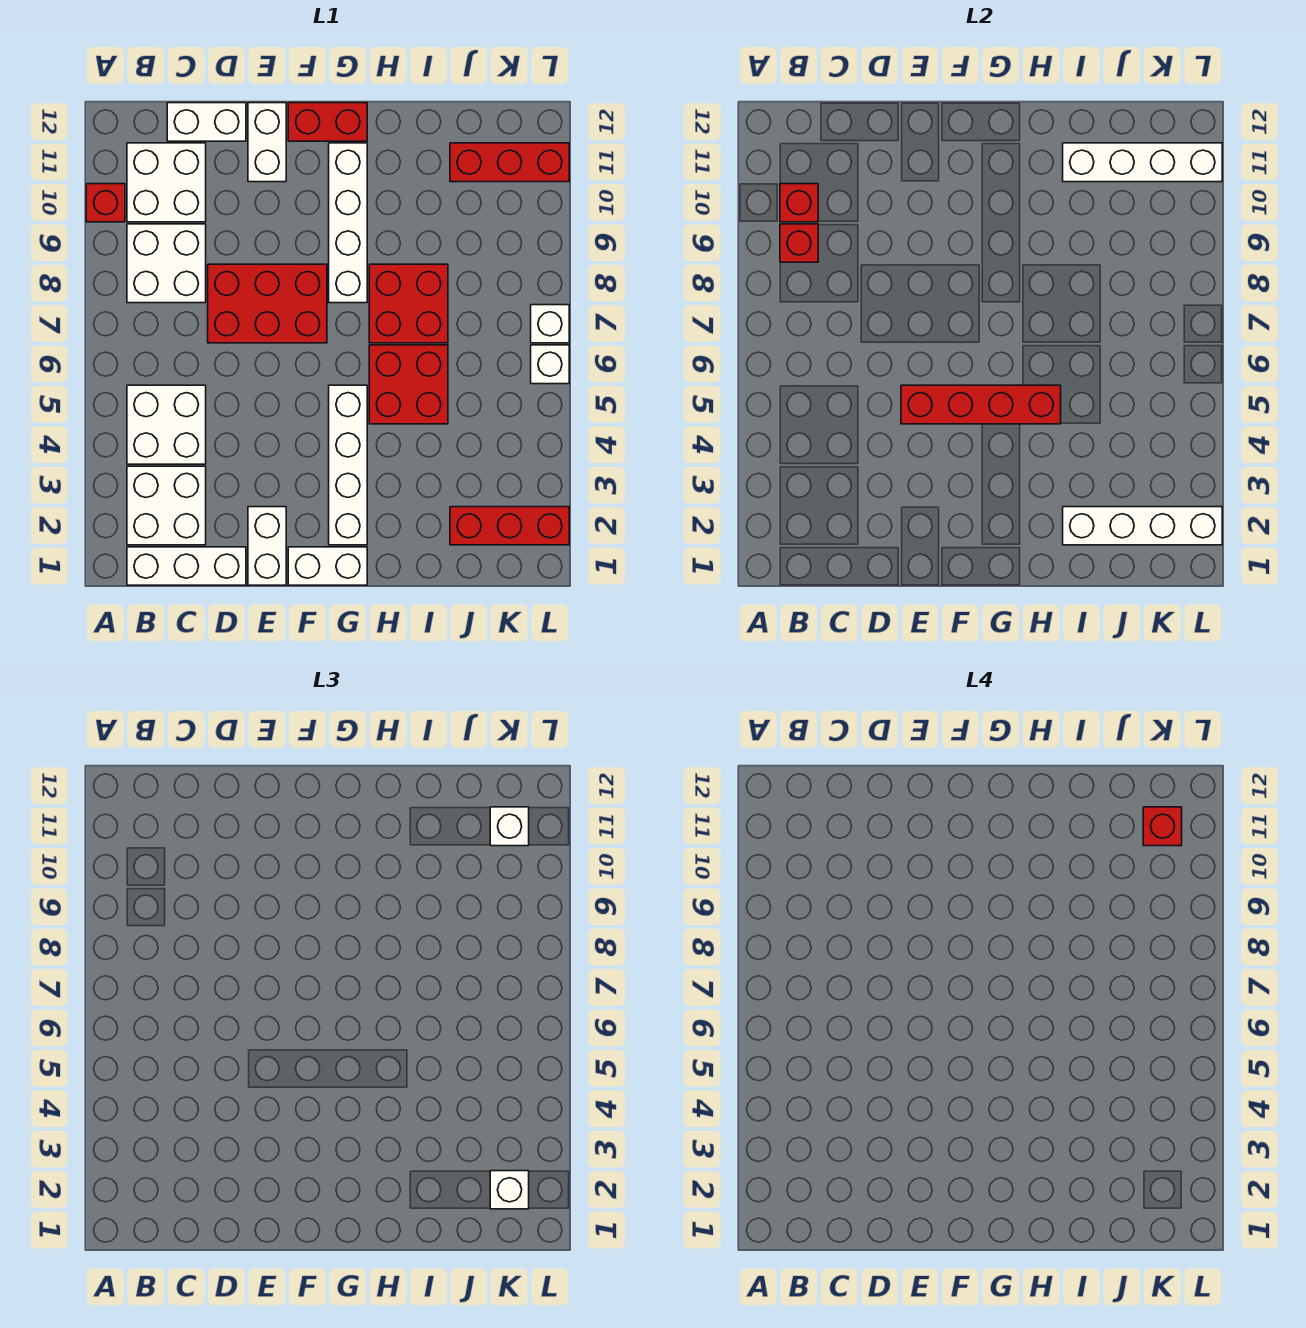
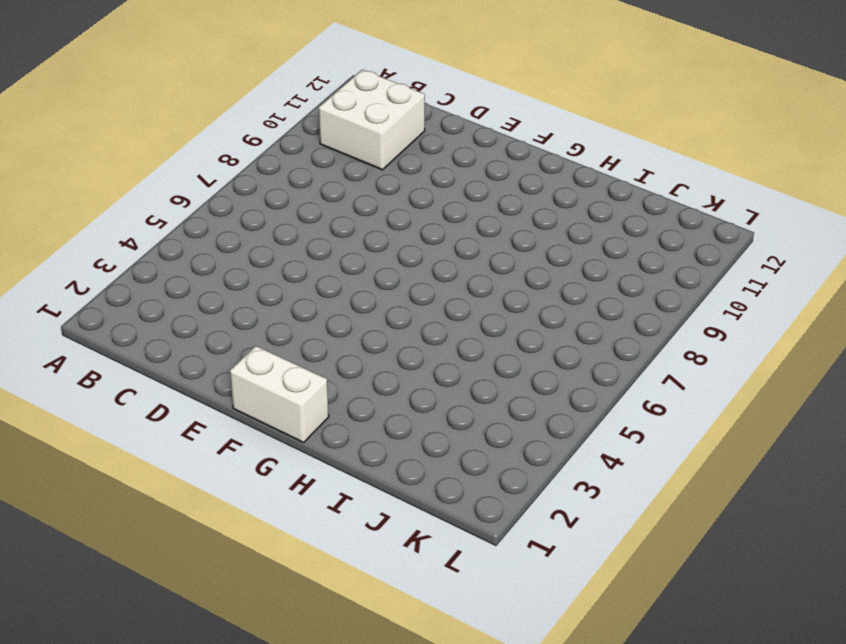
none -> red brick A10 level 1
none -> white brick B1:D1 level 1
none -> white brick B2:C3 level 1

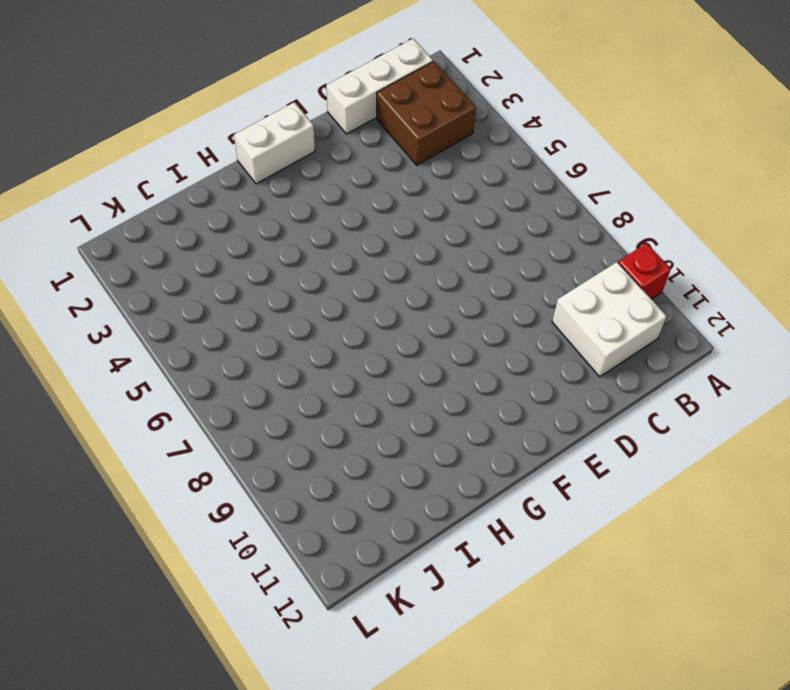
brown brick B2:C3 level 1 -> white brick B2:C3 level 1
none -> white brick B4:C5 level 1
none -> white brick B8:C9 level 1
none -> white brick C12:D12 level 1

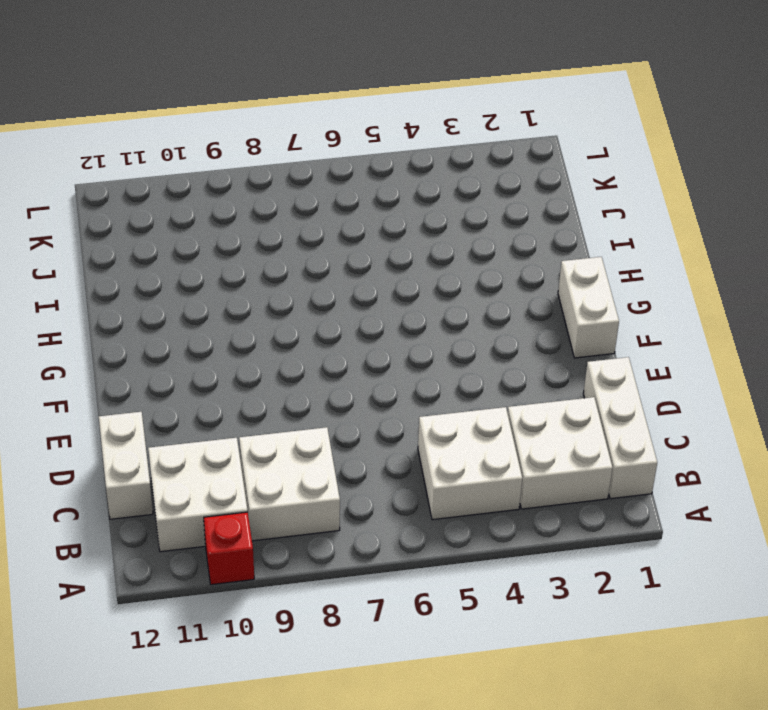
none -> red brick D7:F8 level 1
none -> white brick E1:E2 level 1
none -> white brick E11:E12 level 1

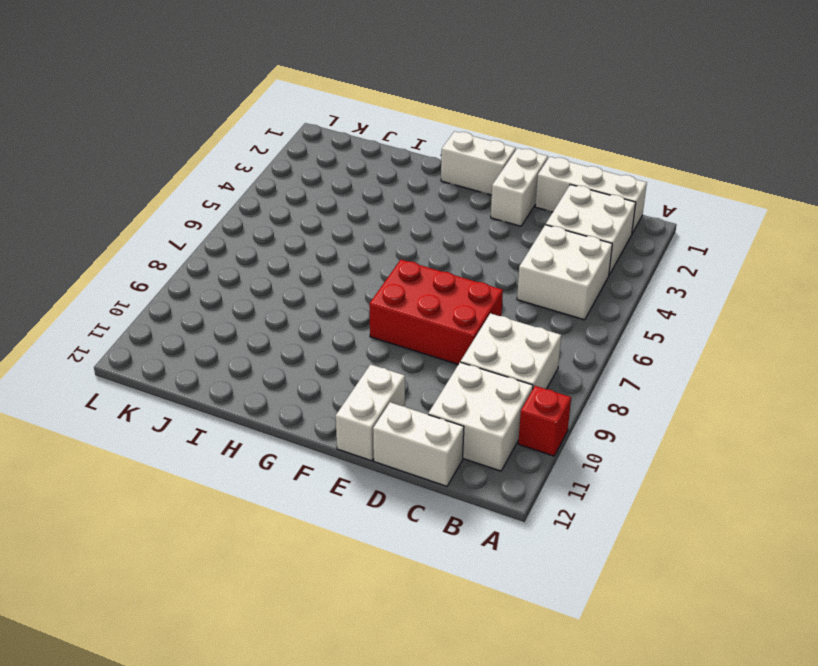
none -> red brick F12:G12 level 1
none -> white brick G2:G5 level 1
none -> white brick G8:G11 level 1

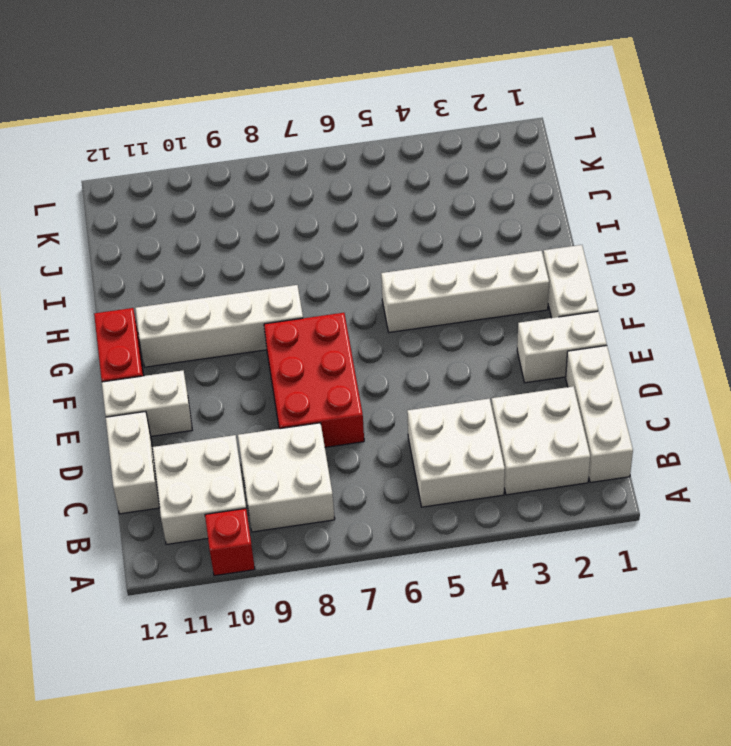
none -> red brick H5:I6 level 1
none -> red brick H7:I8 level 1
none -> red brick J2:L2 level 1

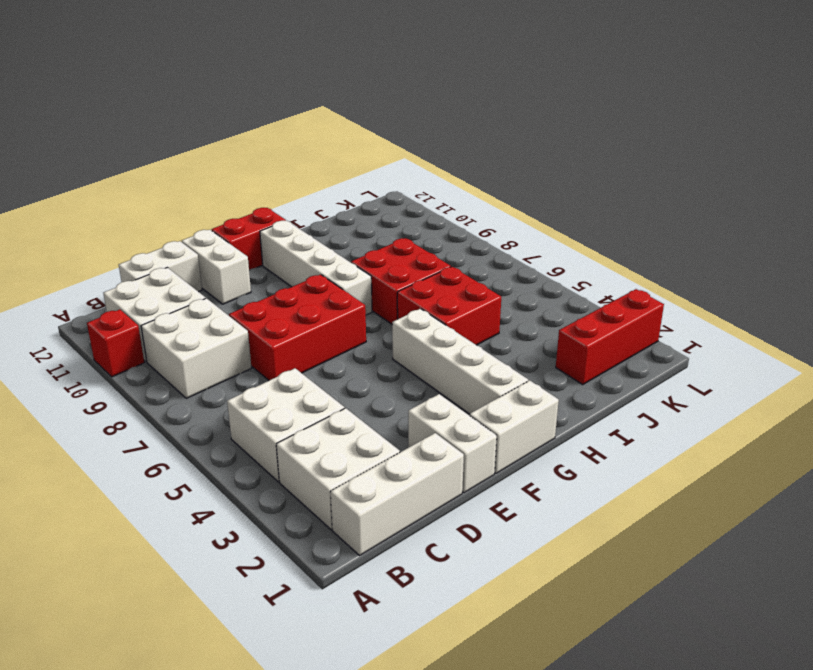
none -> red brick J11:L11 level 1
none -> white brick L6 level 1
none -> white brick L7 level 1

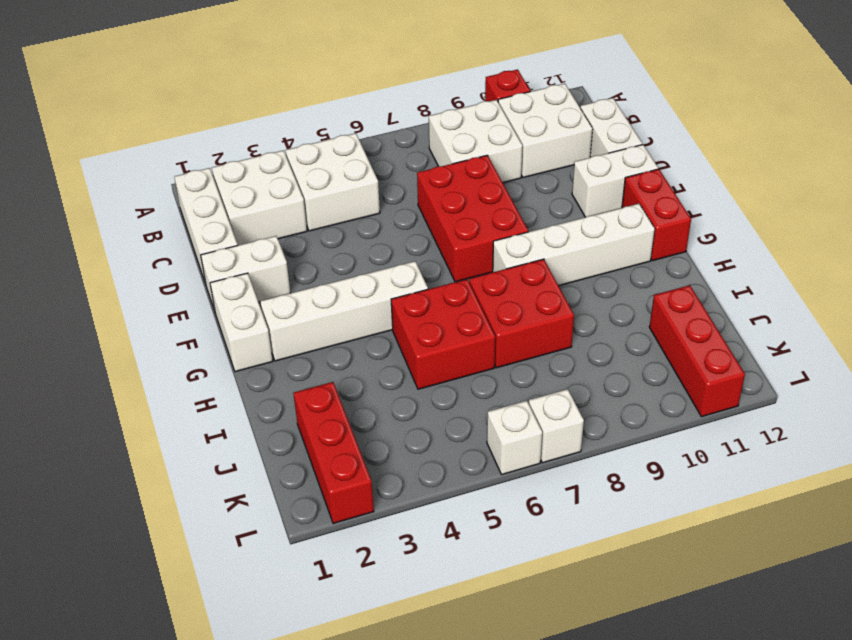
none -> red brick B9 level 2
none -> red brick B10 level 2
none -> red brick E5:H5 level 2

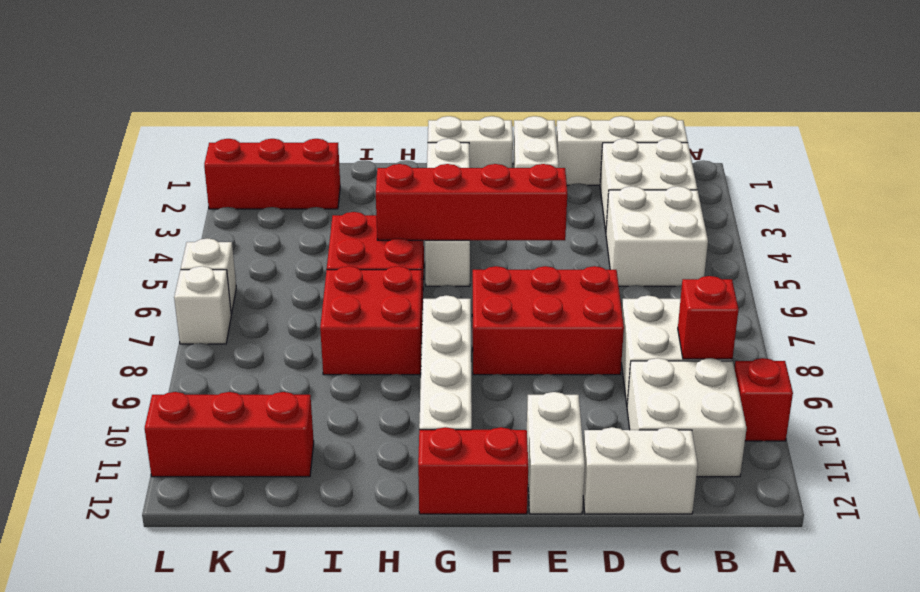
none -> red brick B10 level 2
none -> white brick I2:L2 level 2
none -> white brick I11:L11 level 2

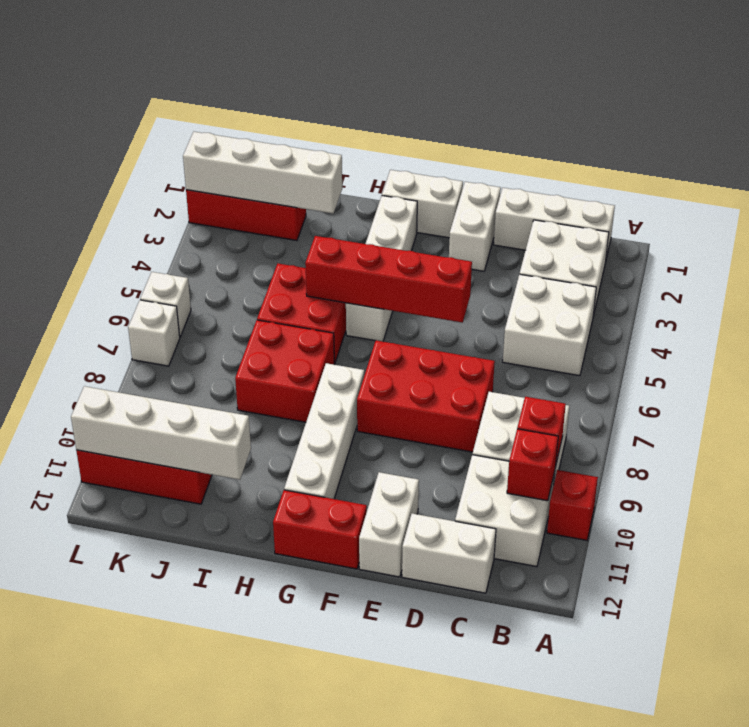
none -> white brick K2 level 3
none -> white brick K11 level 3
none -> red brick K11 level 4

